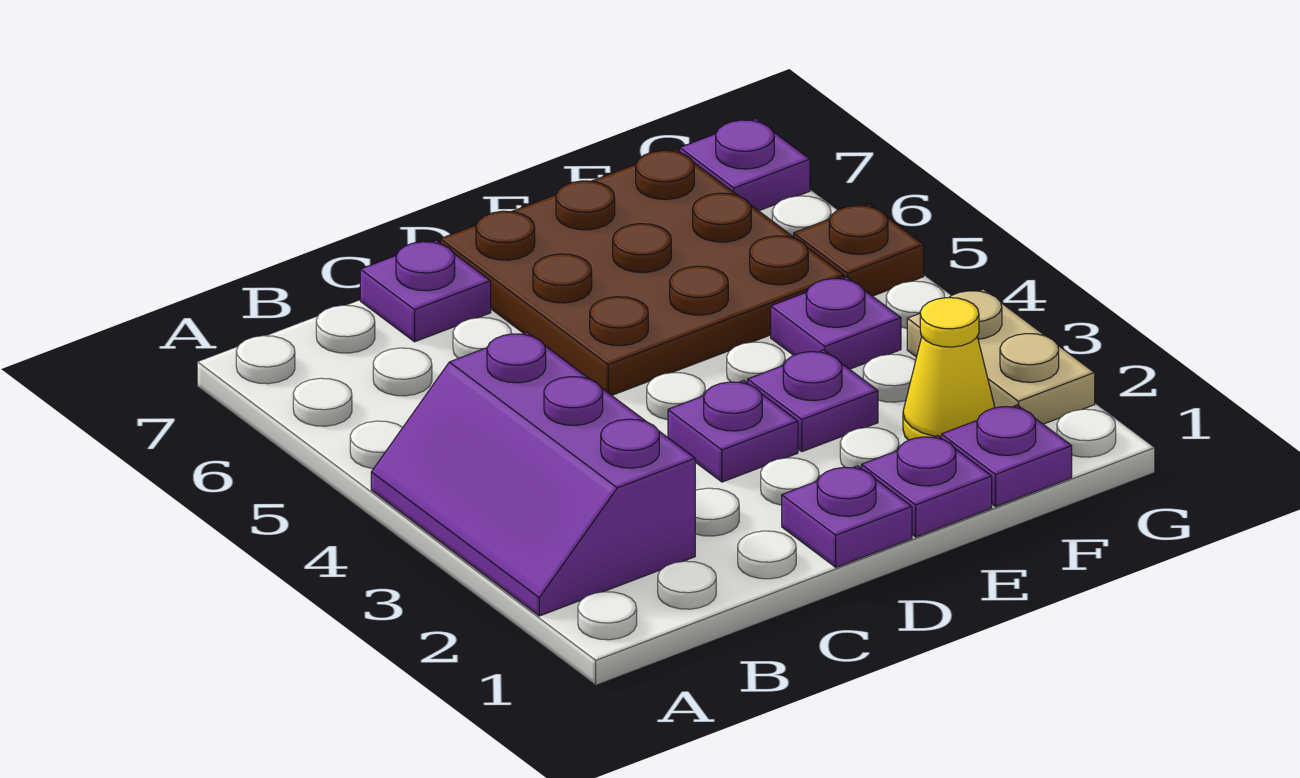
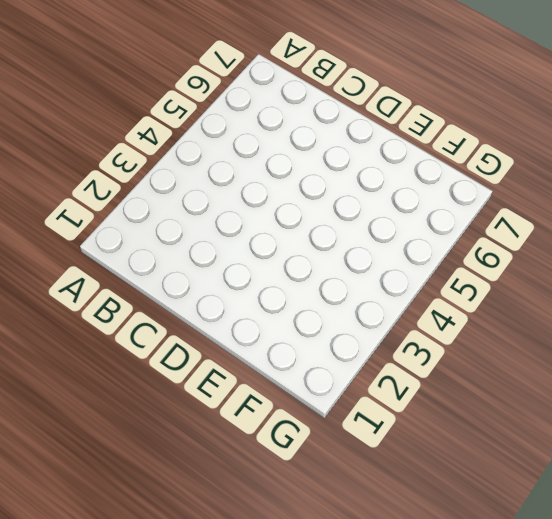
none -> purple slope A2:B4 level 1 top B
none -> purple plate C7 level 1
none -> purple plate D1 level 1

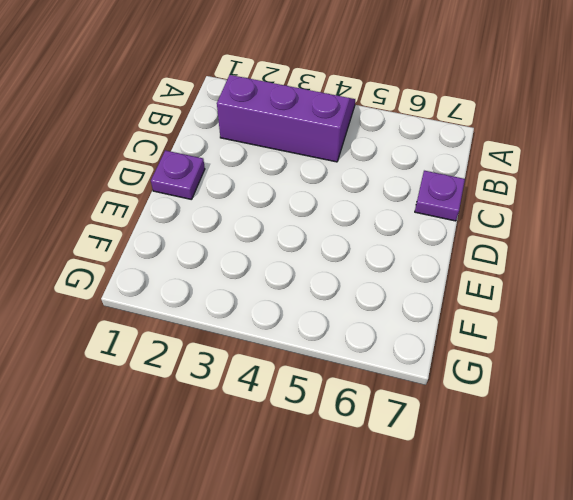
none -> purple plate D3 level 1
none -> brown plate D5:F7 level 1
none -> purple plate E1 level 1

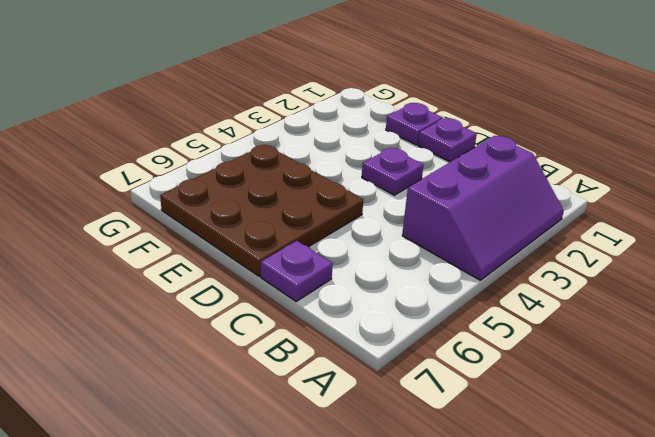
none -> purple plate E3 level 1
none -> purple plate F1 level 1
none -> yellow cone F2 level 1

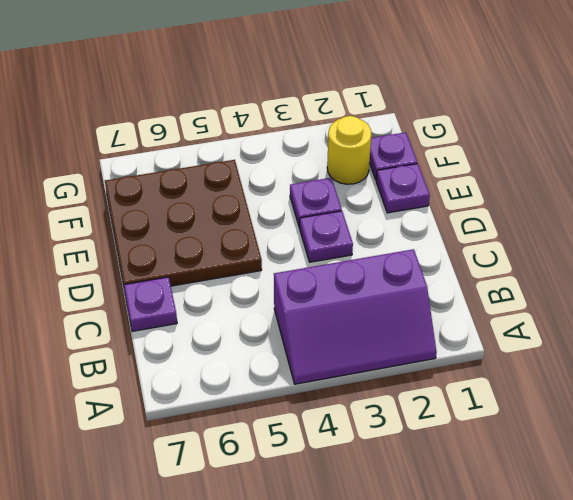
yellow round brick F2 level 1 -> yellow cone F2 level 1
none -> purple plate D1 level 1
none -> purple plate F4 level 1
none -> tan plate G2:G3 level 1

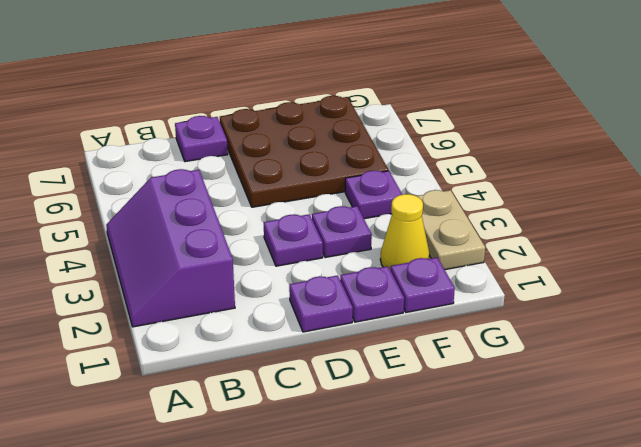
none -> brown plate G5 level 1
none -> purple plate G7 level 1

